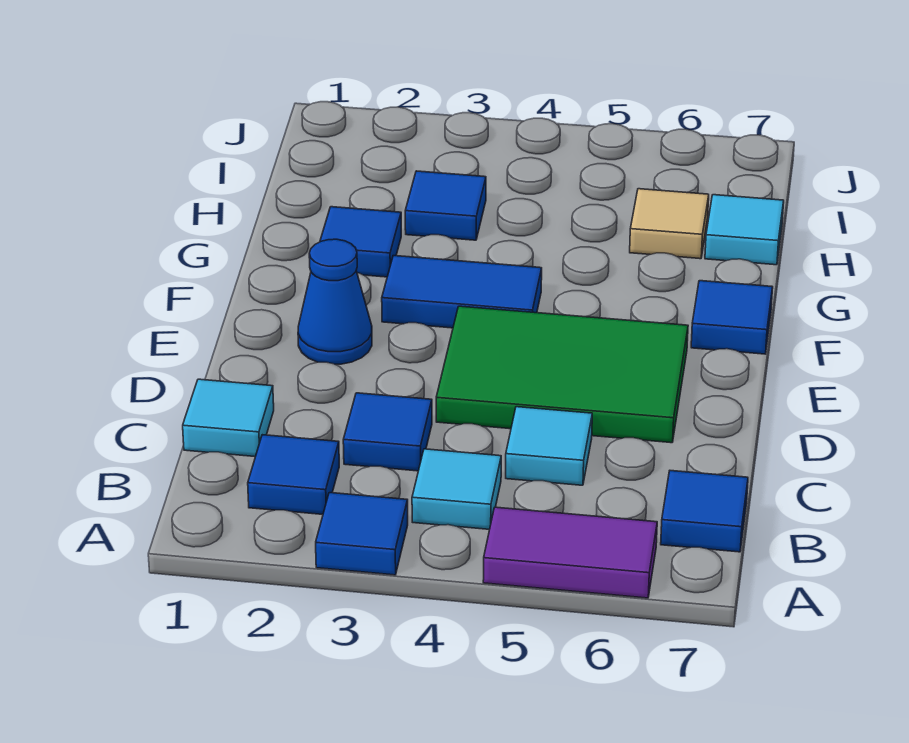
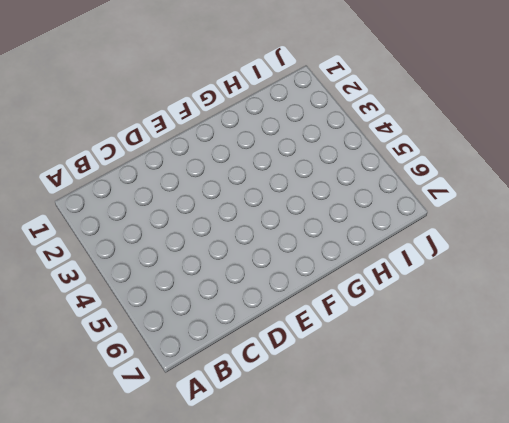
none -> blue tile A3 level 1
none -> purple tile A5:A6 level 1
none -> blue tile B2 level 1

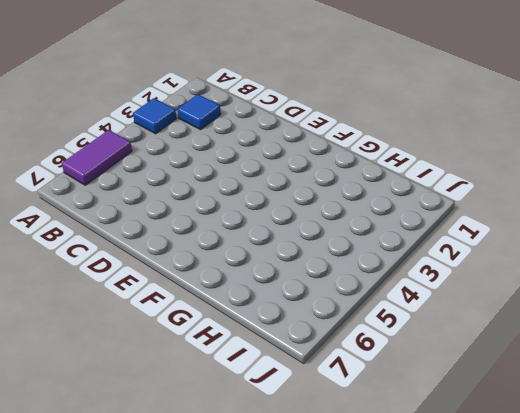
none -> cyan tile B4 level 1
none -> blue tile B7 level 1
none -> cyan tile C1 level 1

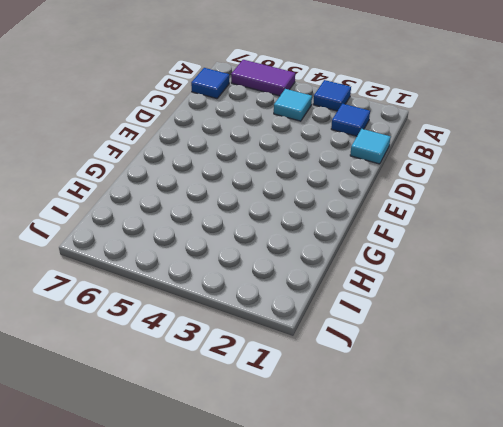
none -> blue tile C3 level 1
none -> cyan tile C5 level 1
none -> green tile D4:E6 level 1

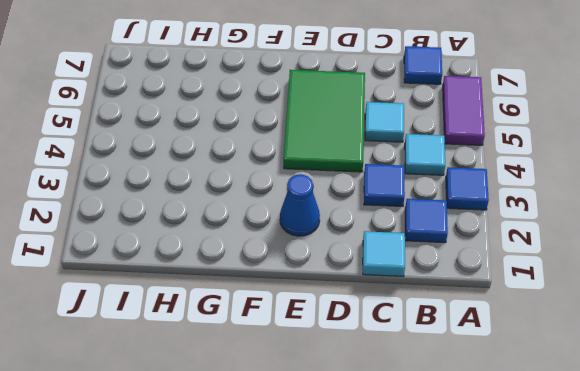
none -> blue tile F3:F4 level 1
none -> blue tile F7 level 1
none -> blue tile G2 level 1

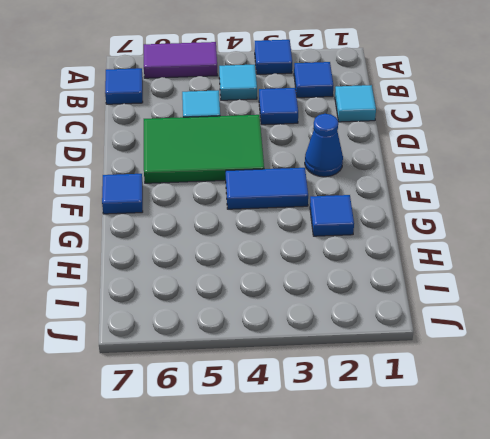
none -> blue tile H3 level 1
none -> tan tile H6 level 1
none -> cyan tile H7 level 1

